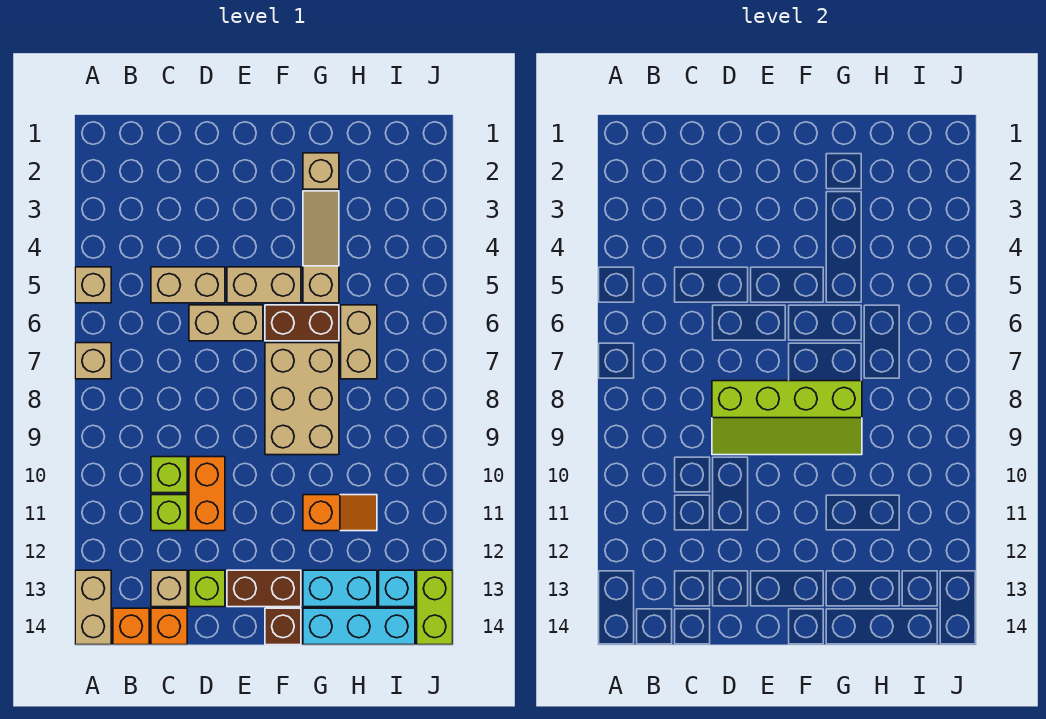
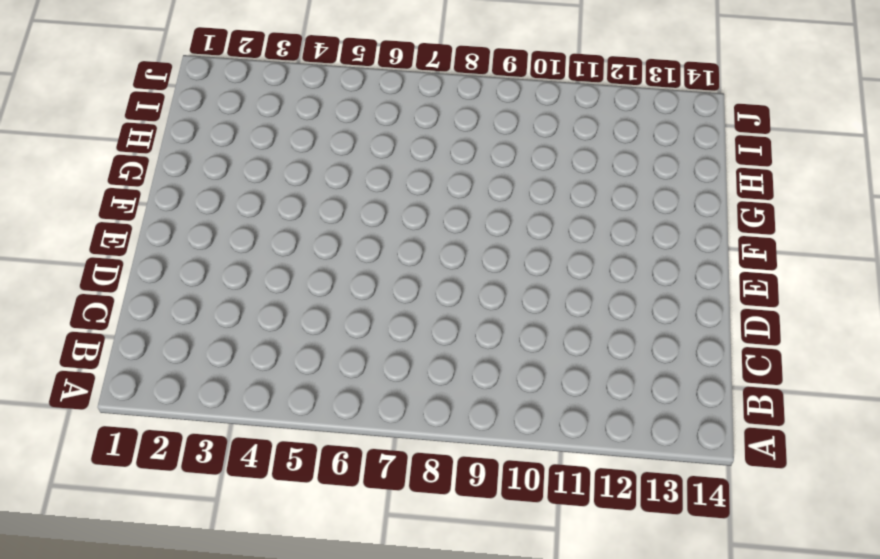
none -> tan brick A5 level 1
none -> tan brick A7 level 1
none -> tan brick A13:A14 level 1

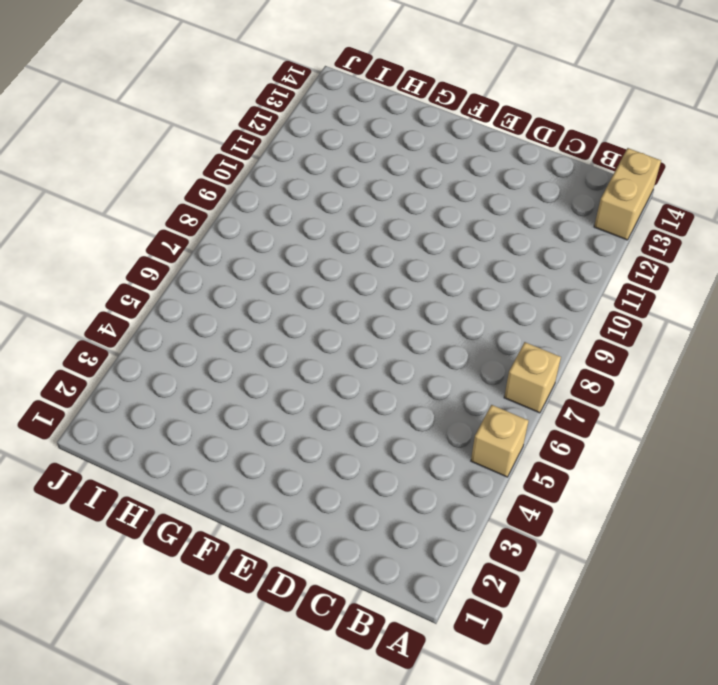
none -> orange brick B14 level 1
none -> tan brick C5:D5 level 1
none -> lime brick C10 level 1

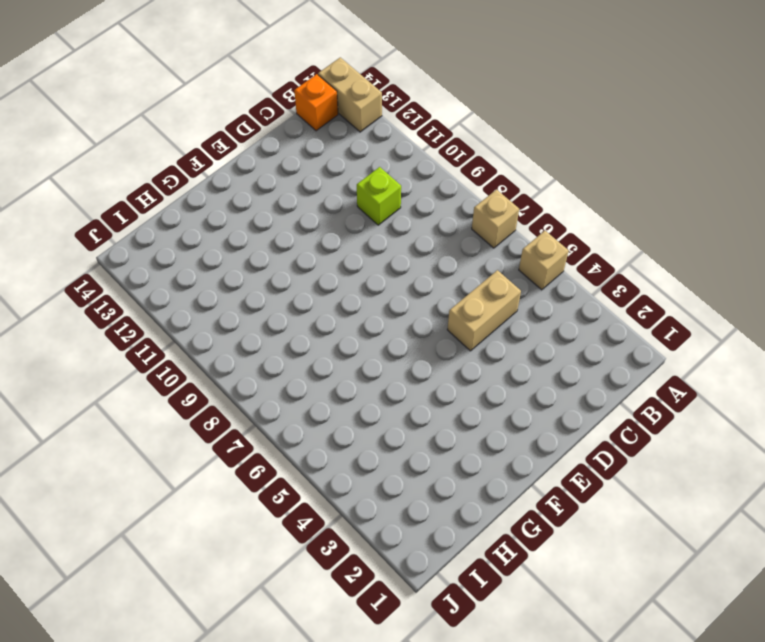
none -> lime brick C11 level 1
none -> tan brick C13 level 1
none -> orange brick C14 level 1

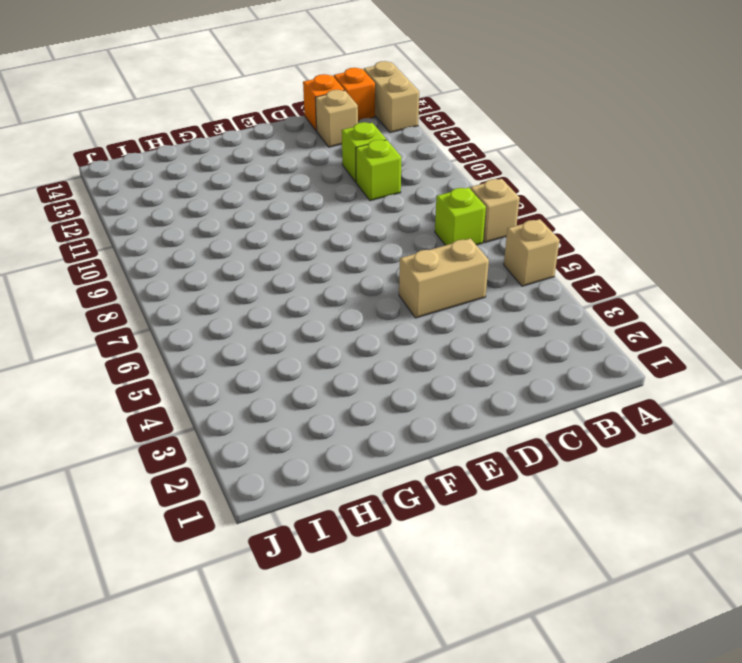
lime brick B7 level 1 -> lime brick D13 level 1
none -> tan brick D6:E6 level 1
none -> orange brick D10:D11 level 1
none -> tan brick E5:F5 level 1

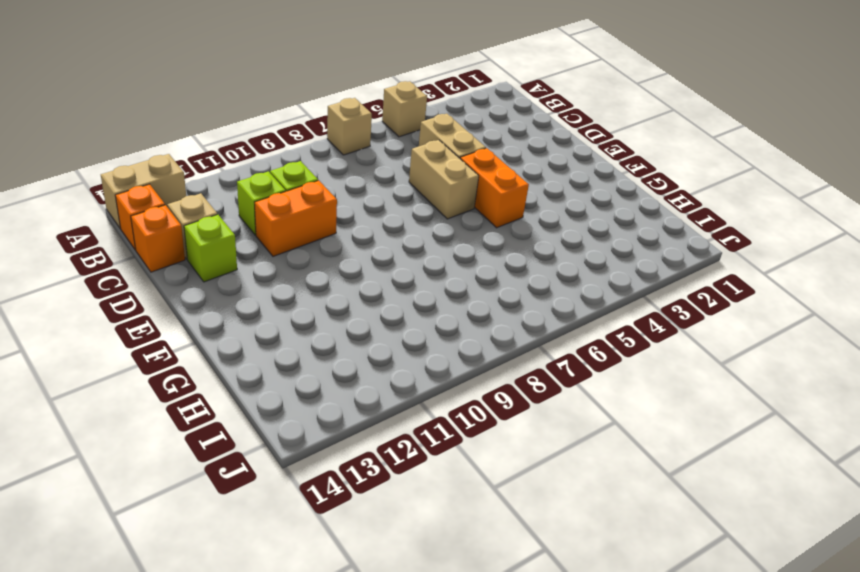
orange brick E5:F5 level 1 -> tan brick E5:F5 level 1
none -> brown brick E13:F13 level 1
none -> brown brick F6:G6 level 1
none -> tan brick F7:G9 level 1

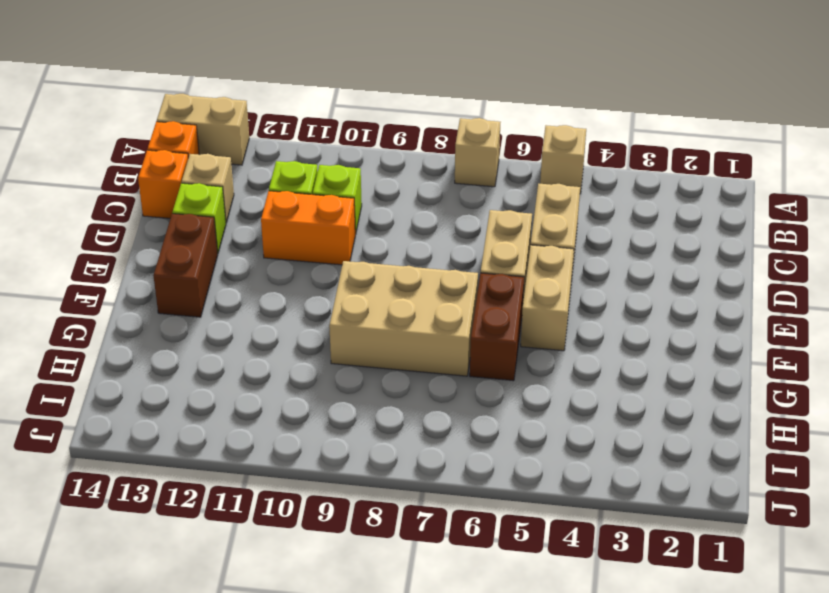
none -> brown brick F14 level 1
none -> tan brick G2 level 1
none -> tan slope G3:G5 level 1 top 5

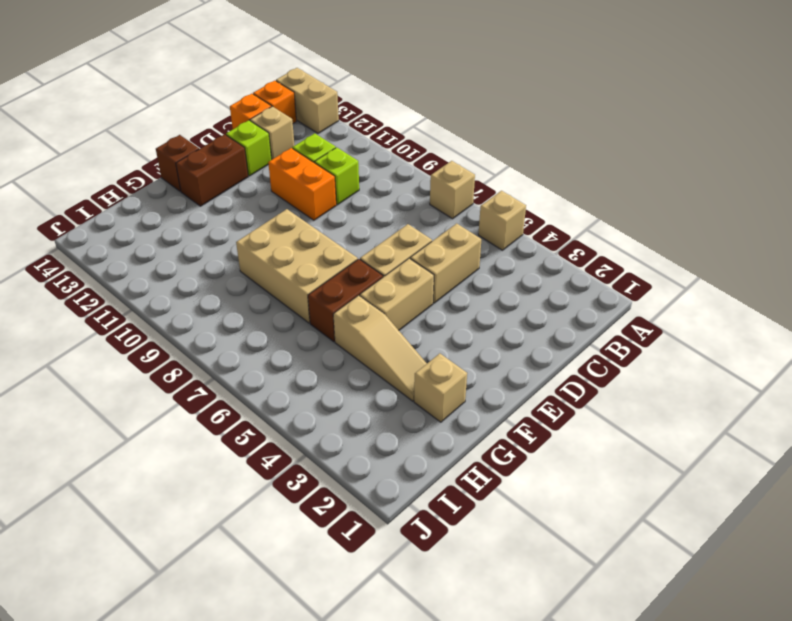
none -> orange slope G11:H11 level 1 top G
none -> cyan brick G13:H13 level 1
none -> cyan brick G14:I14 level 1

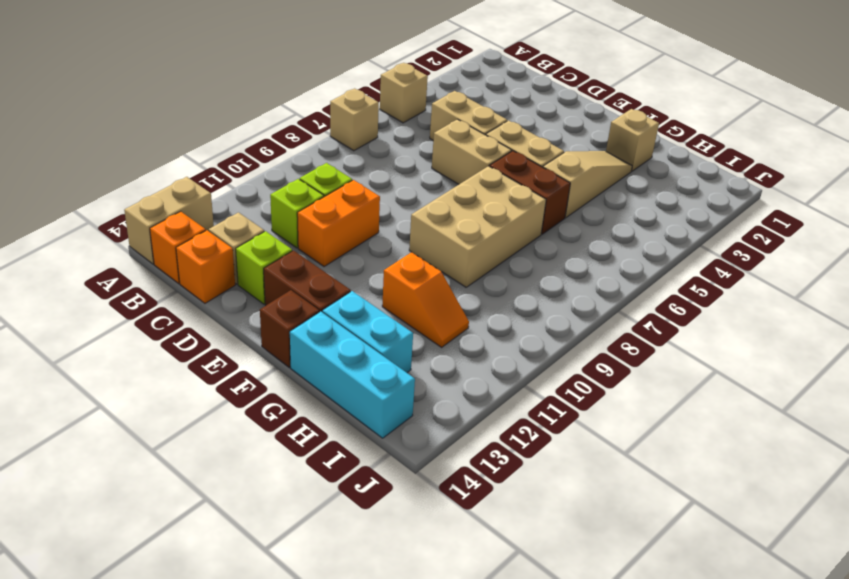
none -> tan brick H6:H7 level 1
none -> cyan brick I13 level 1
none -> lime brick J13:J14 level 1

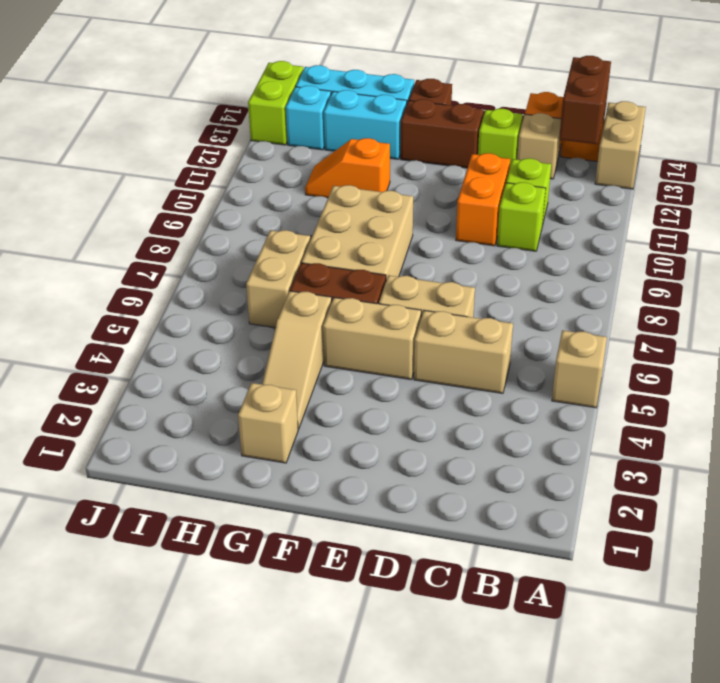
brown brick B13:B14 level 2 -> none
none -> tan brick A7 level 1
none -> lime slope D8:G9 level 2 top 8

